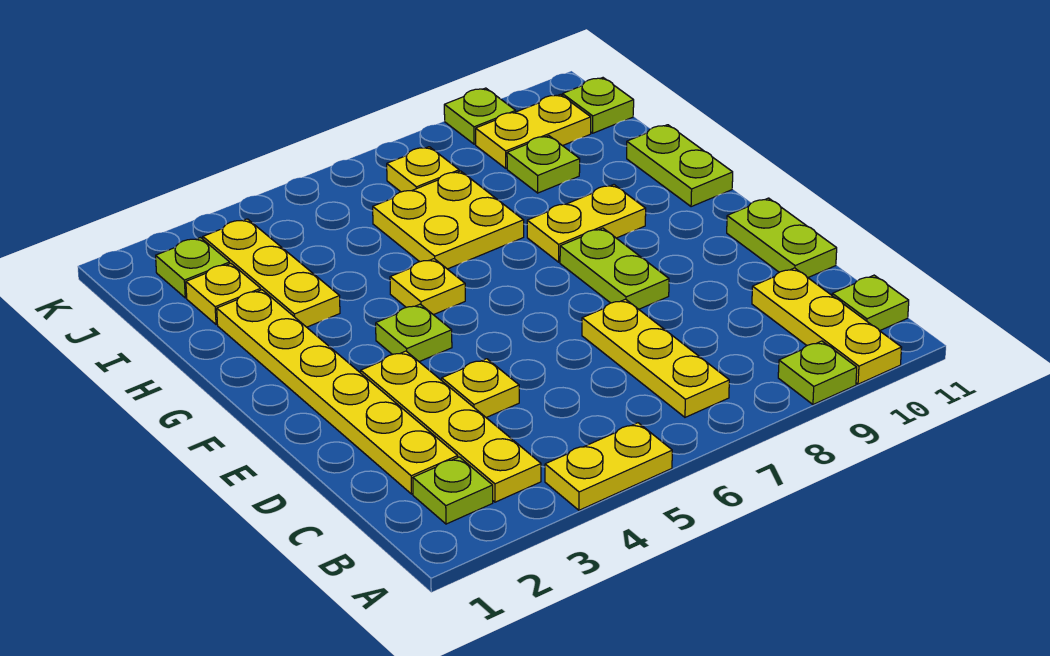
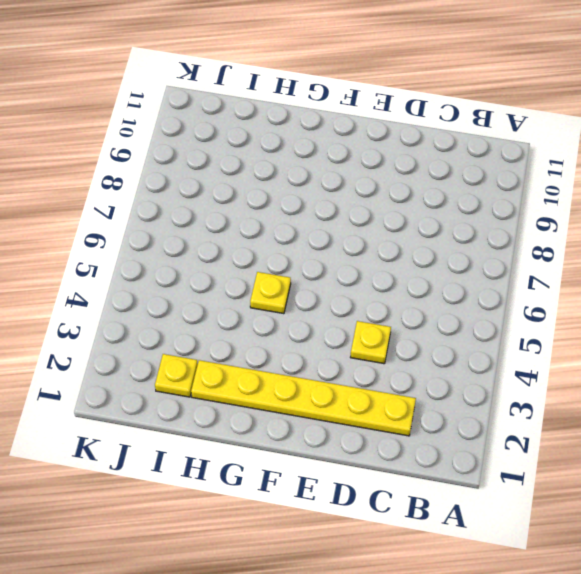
none -> yellow plate A4:A5 level 1
none -> lime plate A9 level 1
none -> yellow plate A10:C10 level 1

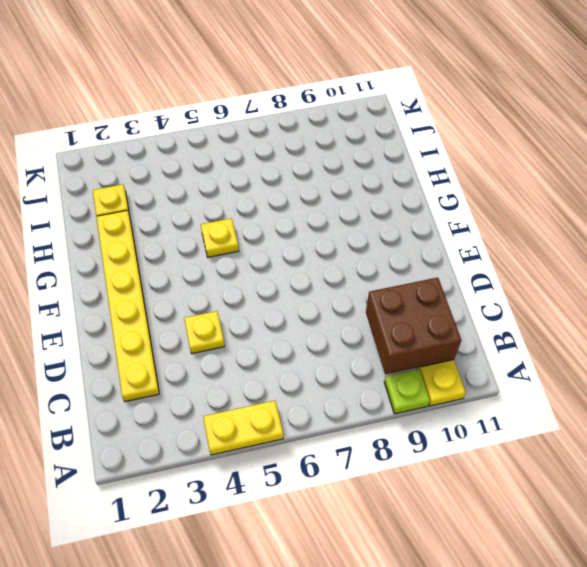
brown brick B9:C10 level 2 -> none
none -> lime plate B2 level 1
none -> yellow plate B3:E3 level 1
none -> yellow plate B7:D7 level 1

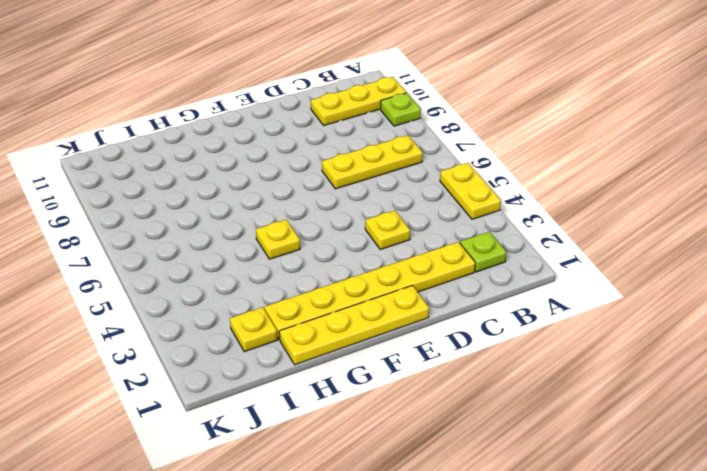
yellow plate E1:H1 level 1 -> yellow plate B3:E3 level 1
none -> lime plate B11 level 1
none -> lime plate D11:E11 level 1
none -> lime plate E8:F8 level 1

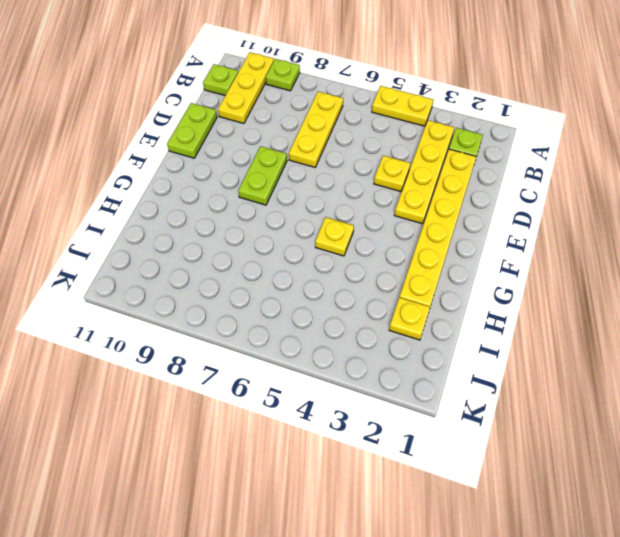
none -> lime plate F4 level 1
none -> yellow plate G8:G9 level 1
none -> lime plate G11:H11 level 1

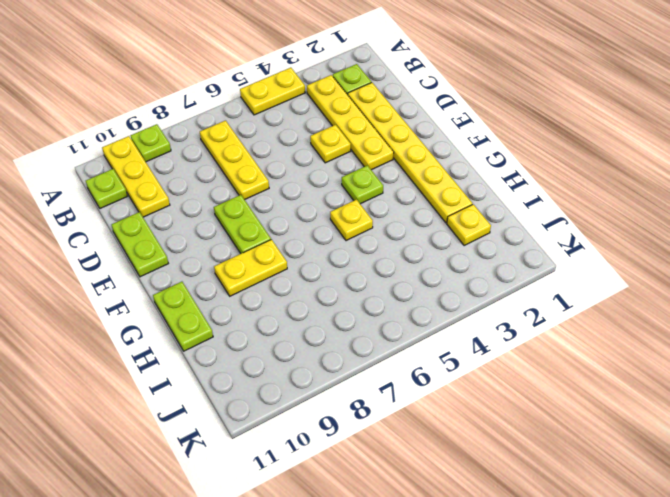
none -> yellow plate H3:J3 level 1
none -> yellow plate H6:I7 level 1
none -> lime plate I9 level 1

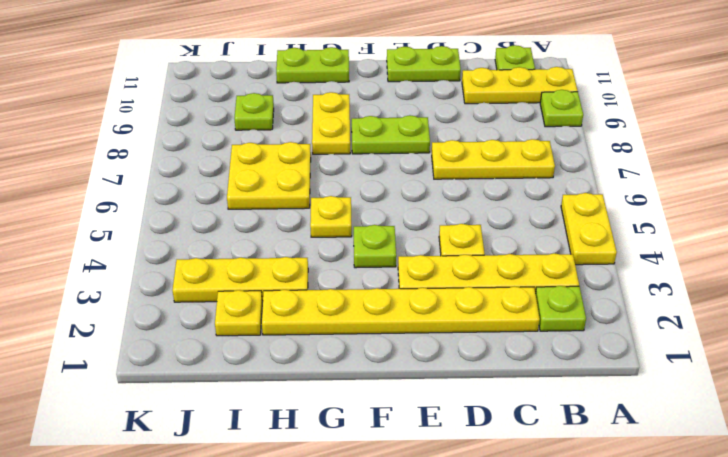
none -> lime plate J2 level 1
none -> yellow plate J7 level 1
none -> yellow plate J9:J10 level 1

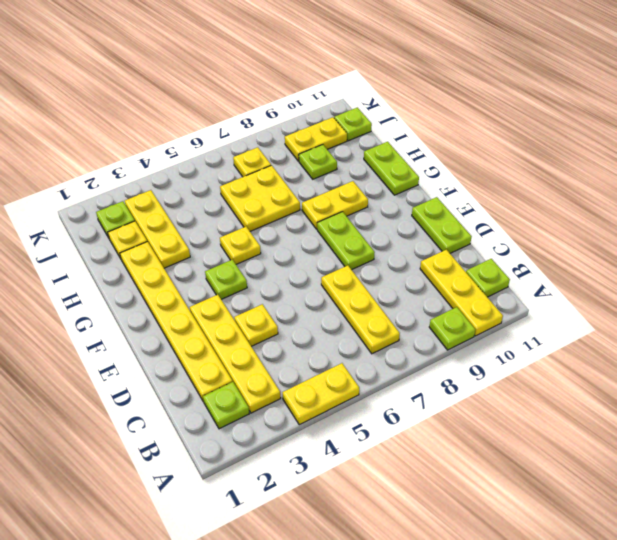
none -> lime plate K9 level 1

